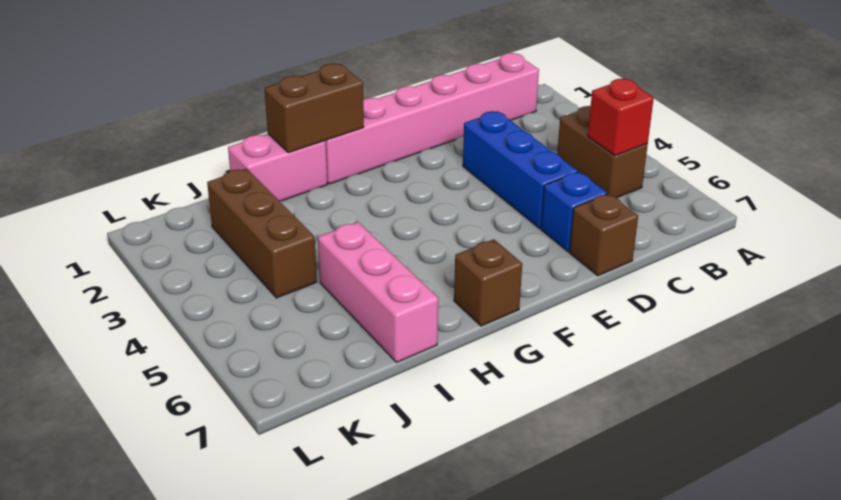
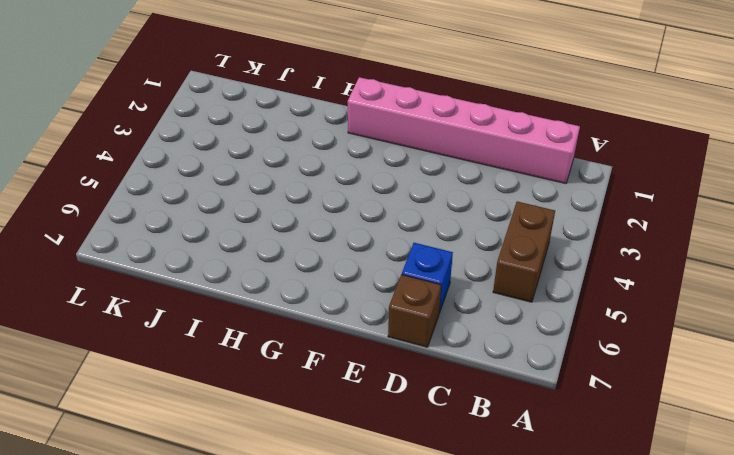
none -> blue brick D3:D5 level 1
none -> brown brick G7 level 1

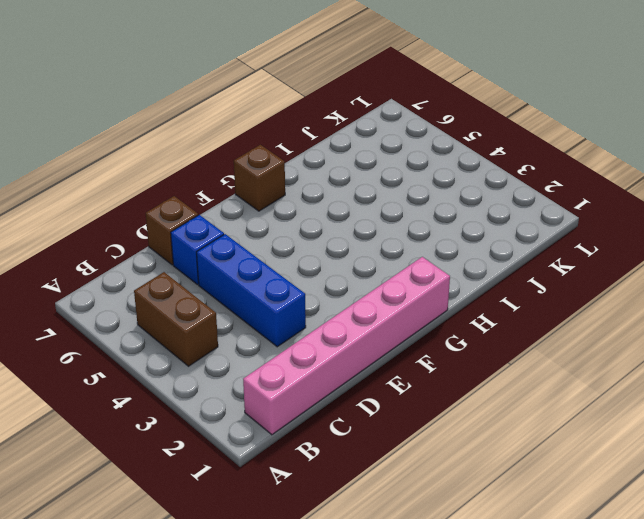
none -> pink brick H1:I1 level 1
none -> pink brick I5:I7 level 1

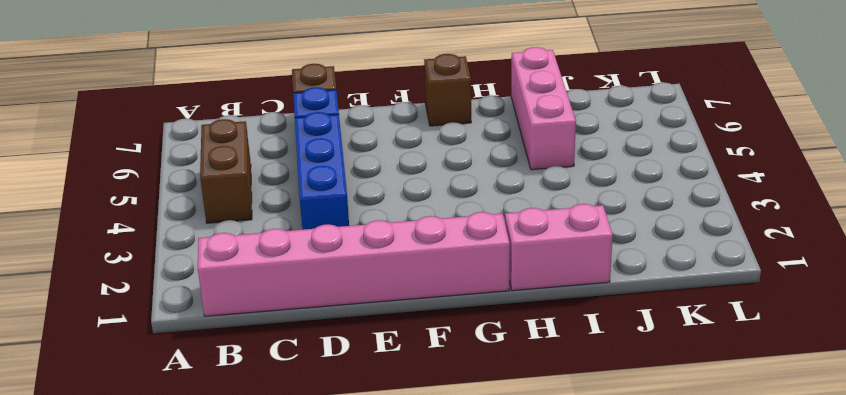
none -> brown brick J2:J4 level 1
none -> red brick B5 level 2

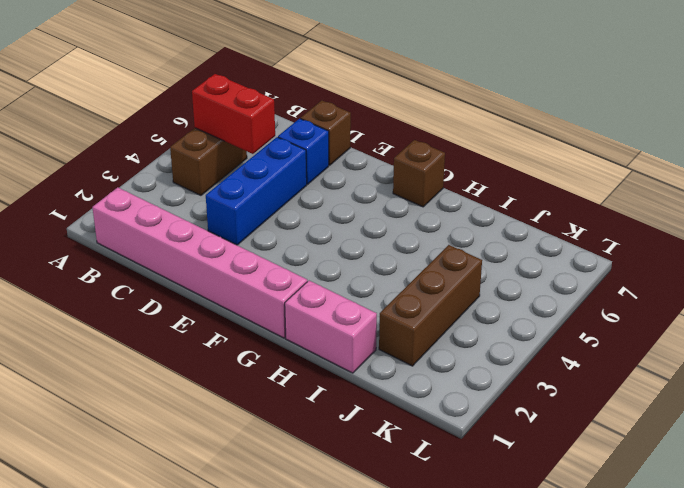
red brick B5:C5 level 2 -> red brick B5 level 2
none -> pink brick I5:I7 level 1
none -> brown brick G1:H1 level 2

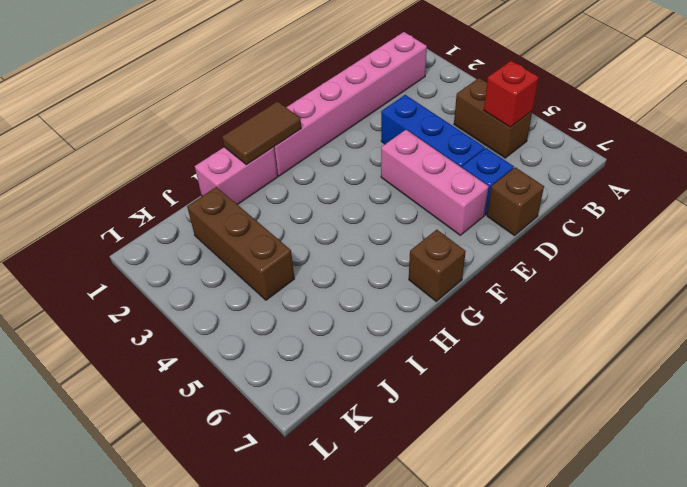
pink brick E4:E6 level 1 -> pink brick I5:I7 level 1
brown tile G1:H1 level 2 -> brown brick G1:H1 level 2

